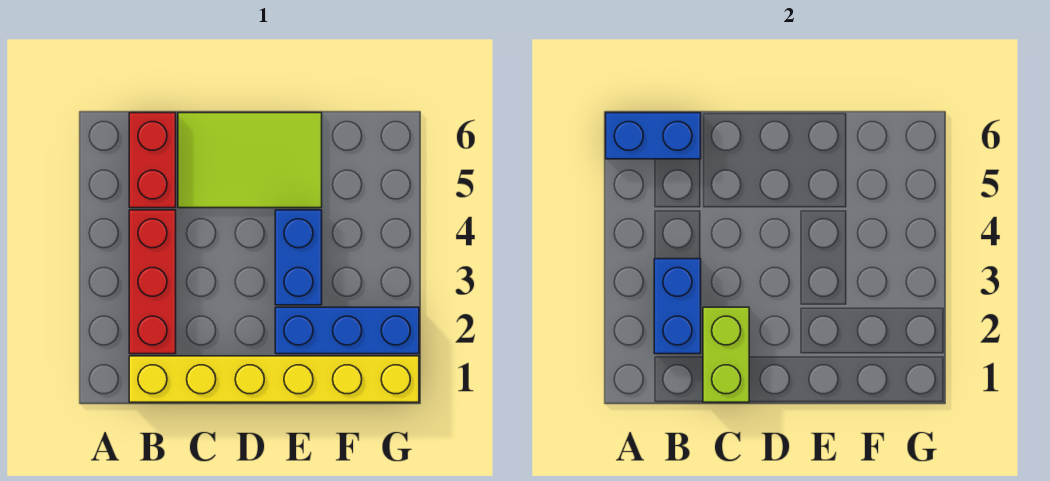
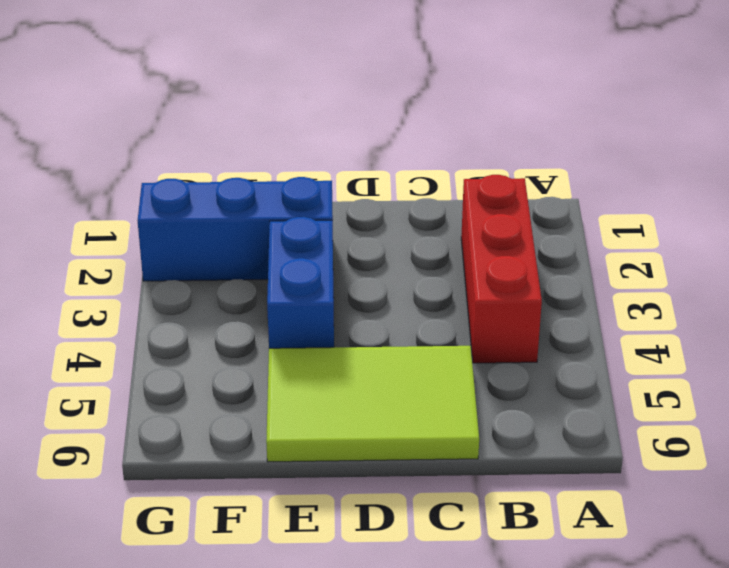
none -> yellow brick B1:G1 level 1
none -> red brick B5:B6 level 1

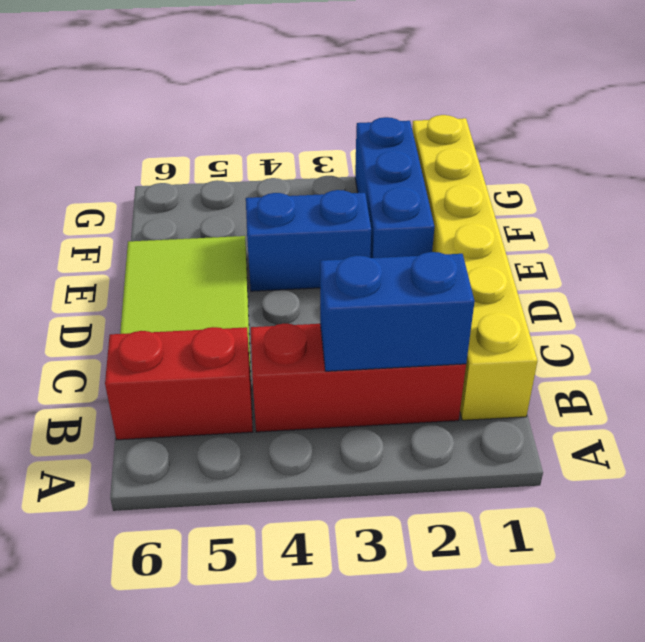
none -> blue brick A6:B6 level 2
none -> lime brick C1:C2 level 2

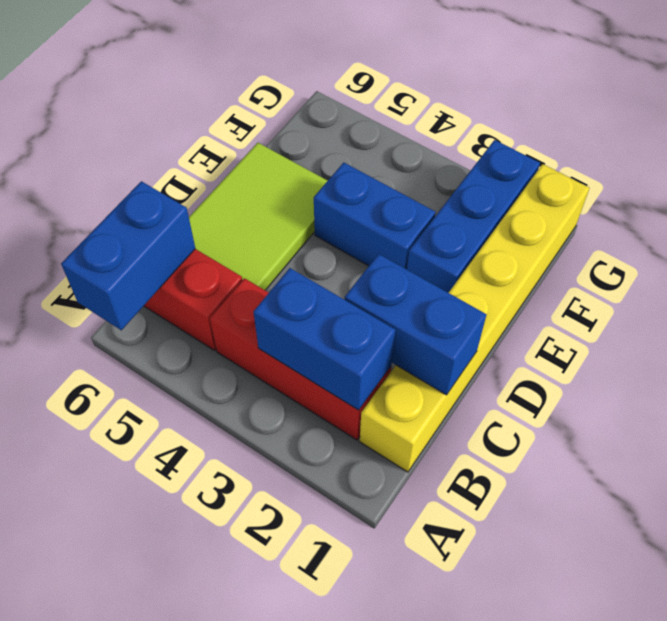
blue brick C1:C2 level 2 -> lime brick C1:C2 level 2

